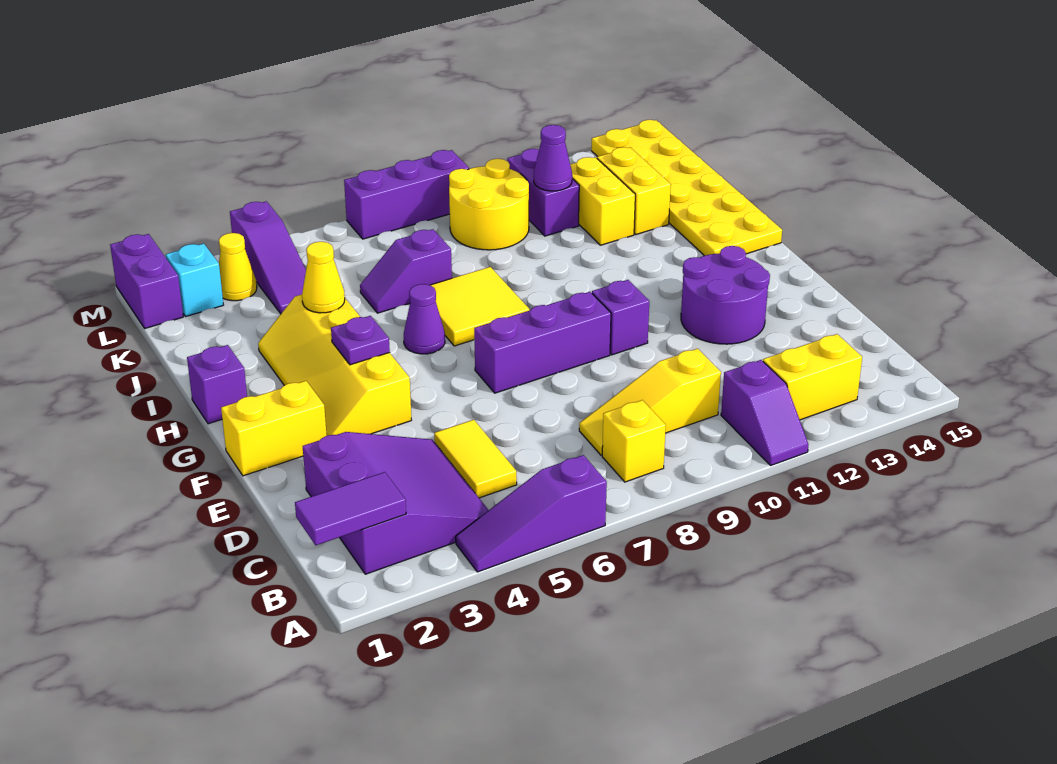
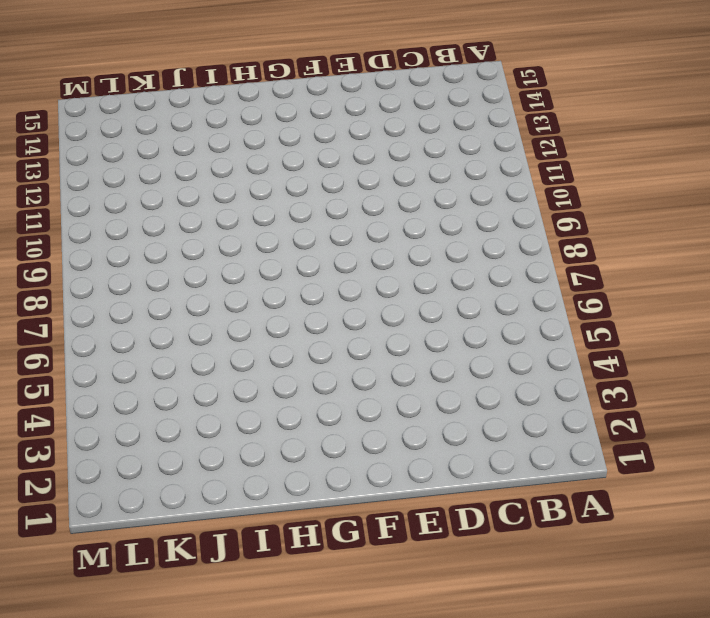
none -> purple slope A4:A6 level 1 top 6
none -> purple slope A11:B11 level 1 top B
none -> purple slope B2:D4 level 1 top 2
none -> yellow brick B8 level 1

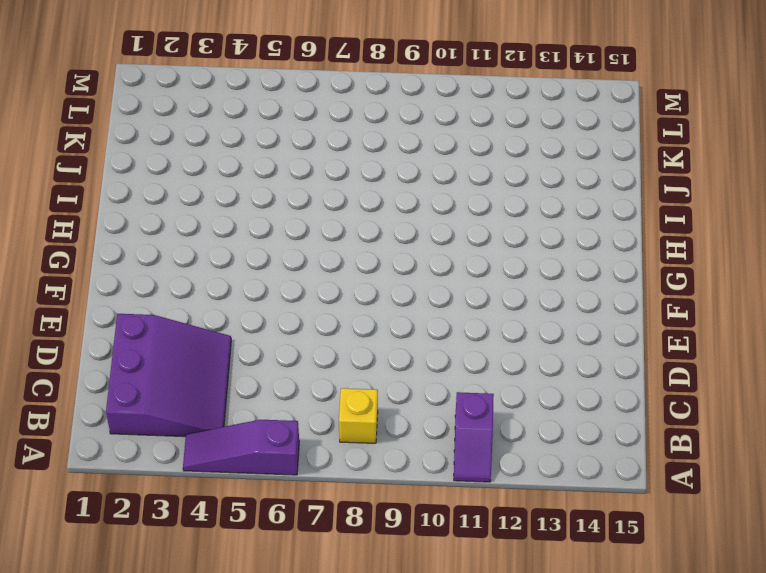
none -> yellow brick B12:B13 level 1
none -> yellow tile C5:D5 level 1
none -> yellow slope C8:C10 level 1 top 10
none -> purple round brick E12:F13 level 1

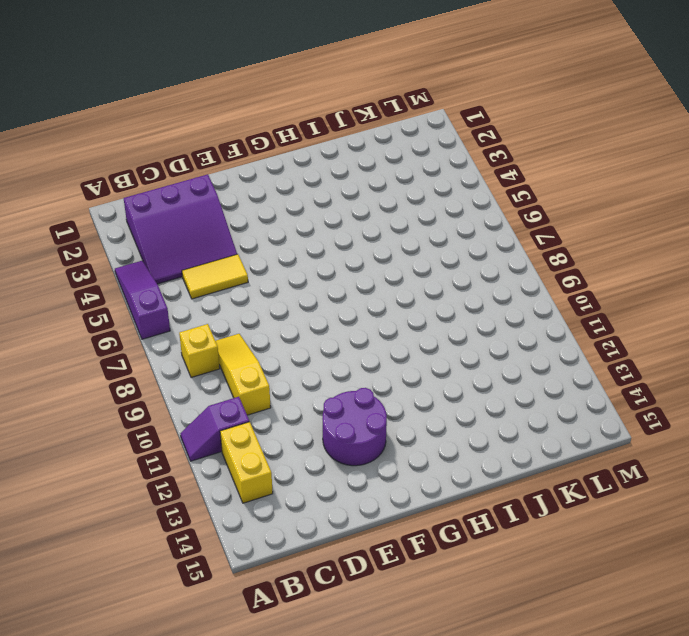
none -> yellow brick F1:F2 level 1
none -> yellow slope F3:I4 level 1 top 4
none -> purple brick F7:F9 level 1
none -> purple brick F10 level 1

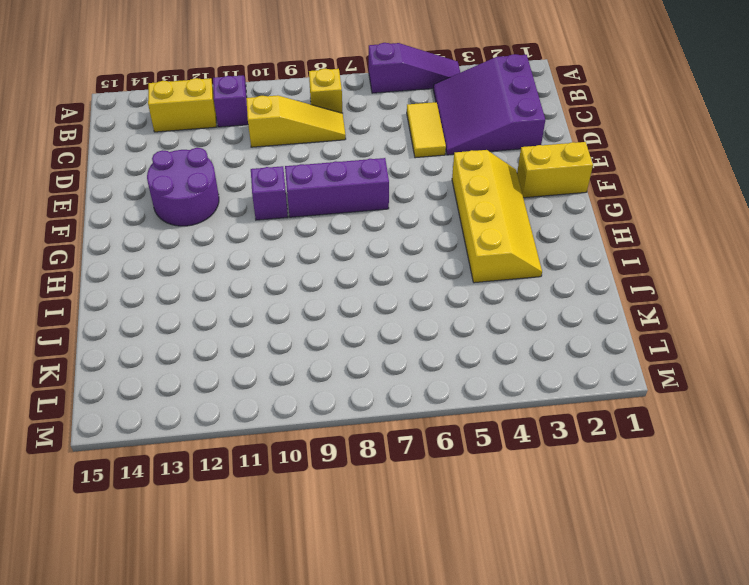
none -> purple brick H1 level 1
none -> purple cone H6 level 1
none -> yellow tile H7:I8 level 1
none -> yellow plate H14:M15 level 1

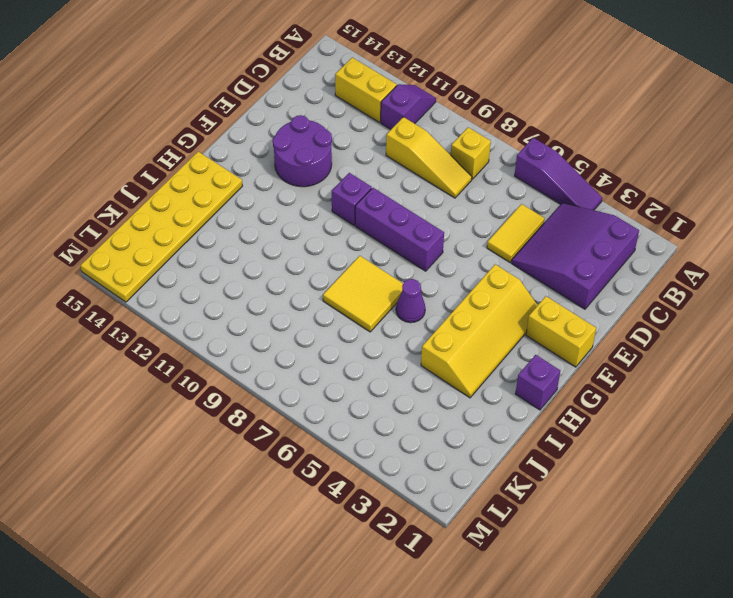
none -> purple slope J6:J7 level 1 top 7
none -> yellow brick J12:K12 level 1
none -> yellow brick J13:K13 level 1
none -> purple slope K4:M4 level 1 top M

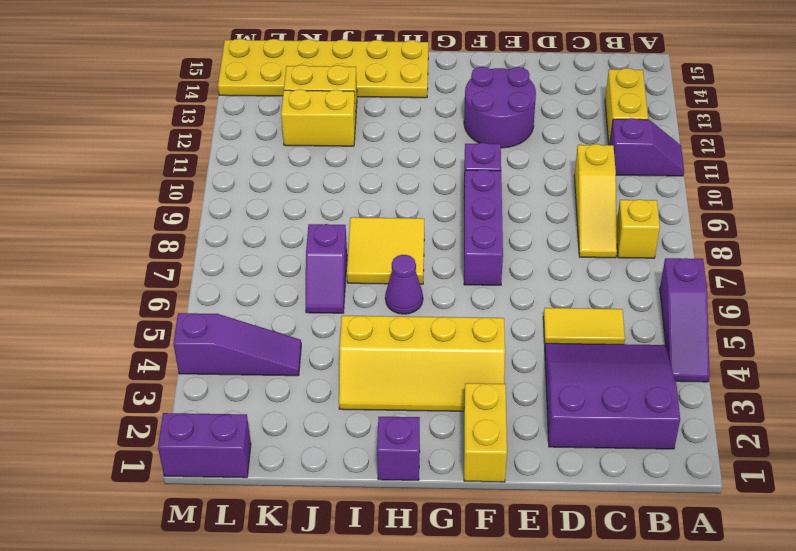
none -> yellow round brick K9:L10 level 1
none -> purple brick K11:L11 level 1
none -> cyan brick L2 level 1
none -> yellow cone L3 level 1

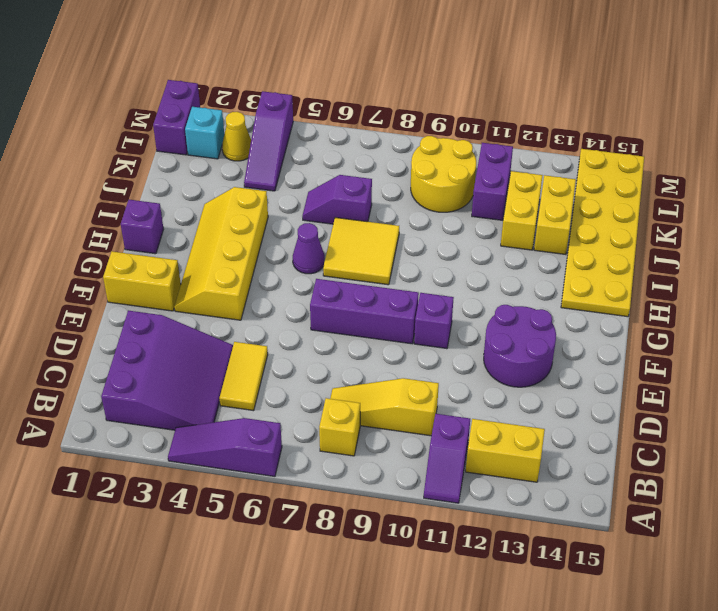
none -> purple brick M7:M9 level 1
none -> purple tile B1:B2 level 2
none -> purple plate G4 level 2
none -> yellow cone I4 level 2

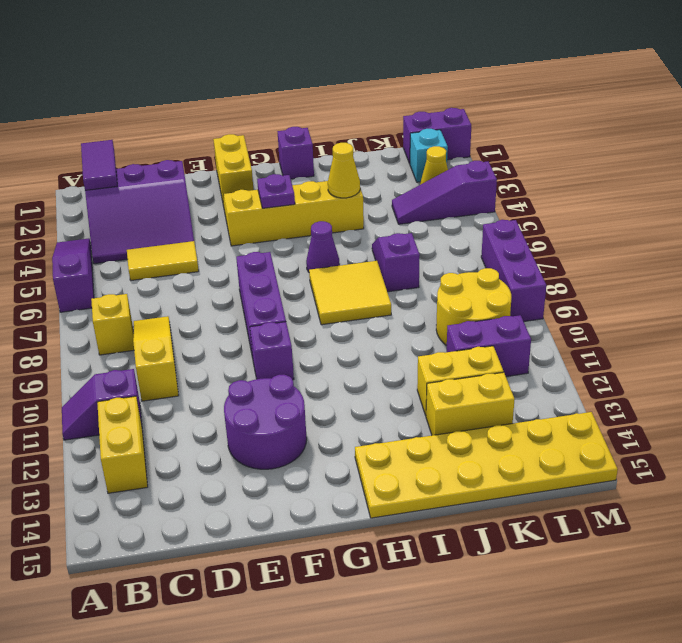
none -> purple cone K11 level 2

